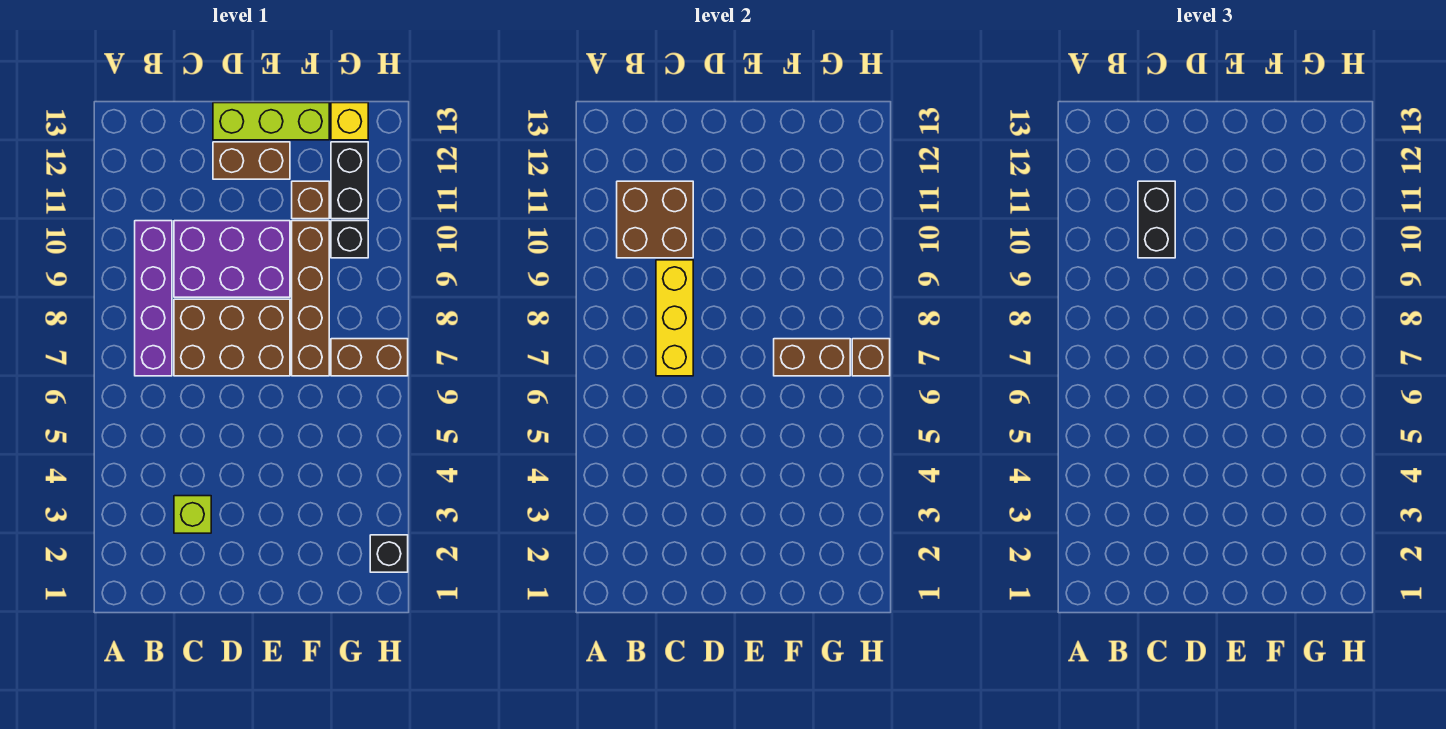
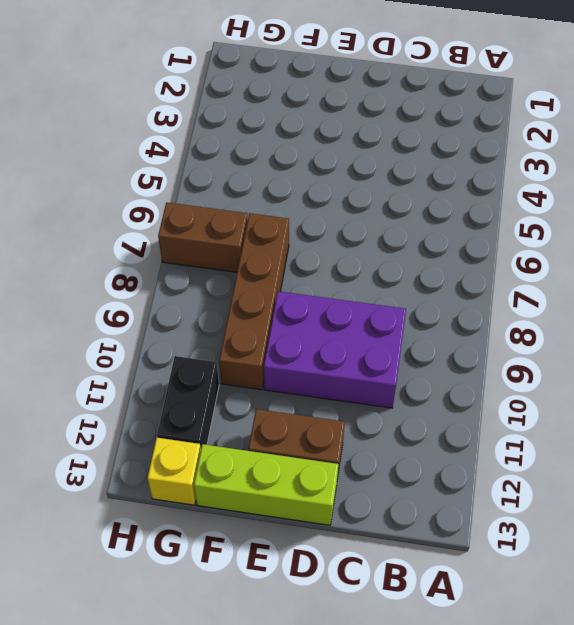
none -> purple brick B7:B10 level 1
none -> lime brick C3 level 1
none -> brown brick C7:E8 level 1

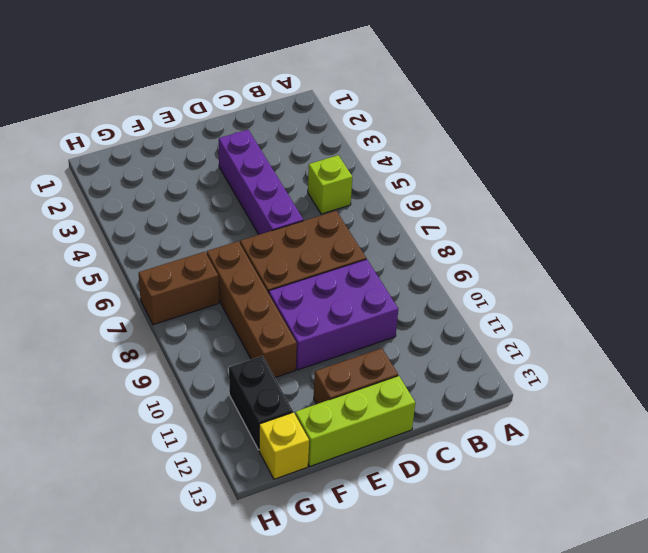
lime brick B5 level 1 -> lime brick C3 level 1
purple brick D3:D6 level 1 -> purple brick B7:B10 level 1
none -> brown brick F11 level 1
none -> black brick G10 level 1
none -> black brick H2 level 1

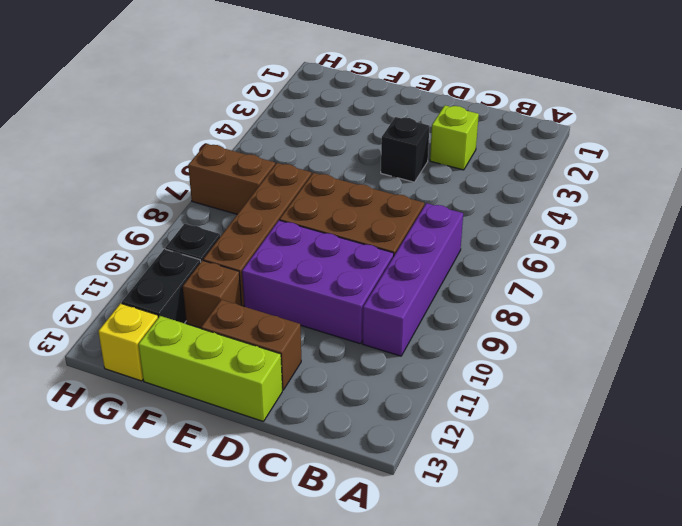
black brick D4 level 1 -> black brick H2 level 1
none -> brown brick B10:C11 level 2
none -> yellow brick C7:C9 level 2
none -> brown brick F7:G7 level 2

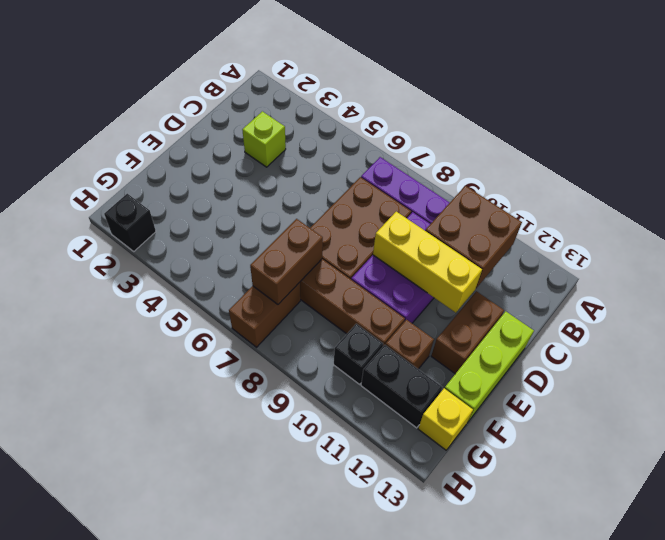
yellow brick D9:D11 level 2 -> yellow brick C7:C9 level 2
none -> brown brick H7 level 2
none -> black brick C10:C11 level 3

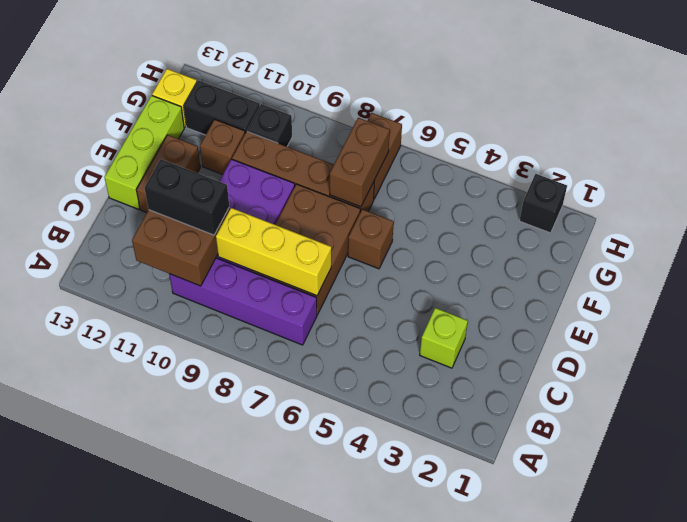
brown brick E6 level 1 -> brown brick H7 level 2

